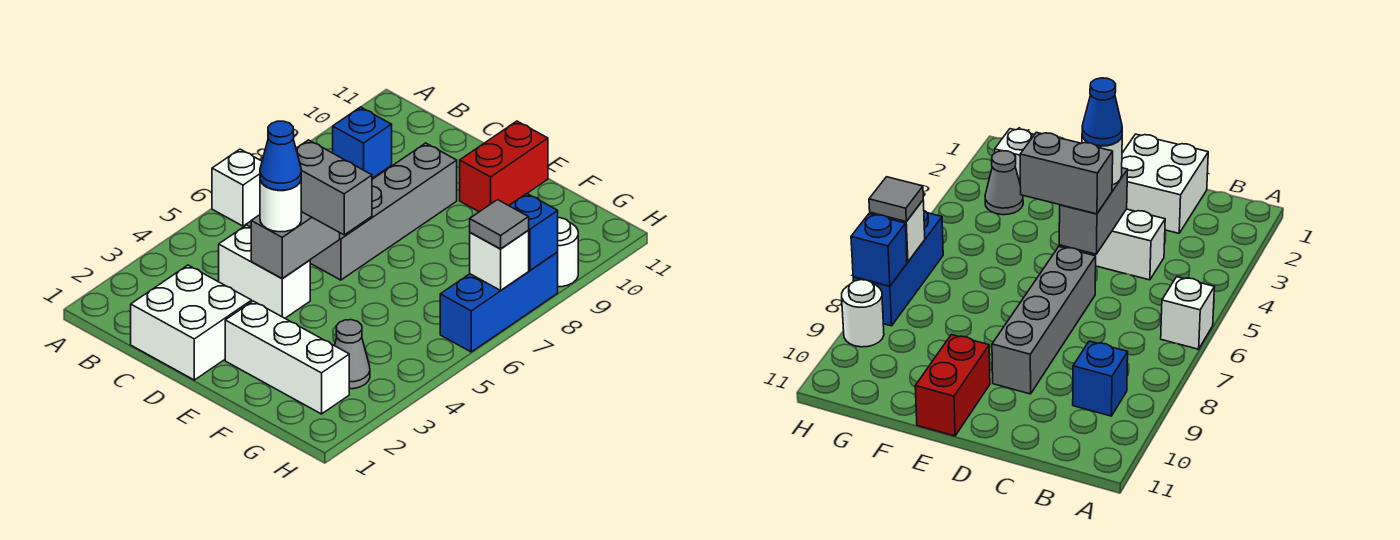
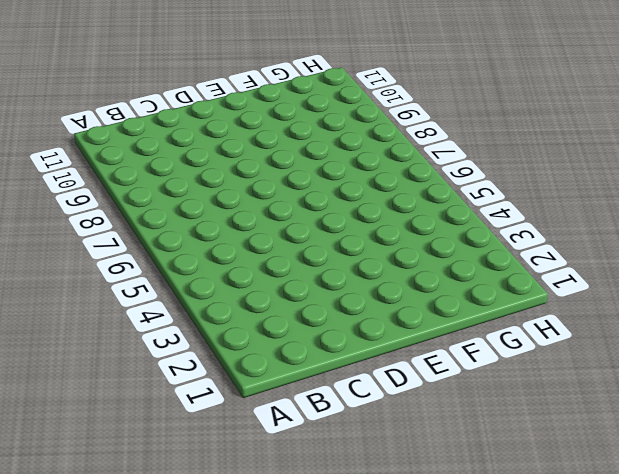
none -> white brick A6 level 1
none -> blue brick B9 level 1
none -> white brick C1:D2 level 1

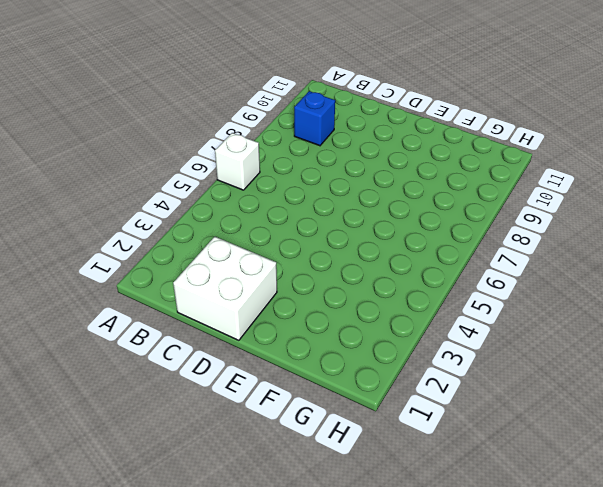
none -> white brick C4:D4 level 1
none -> grey brick D6:D9 level 1
none -> white brick E2:G2 level 1

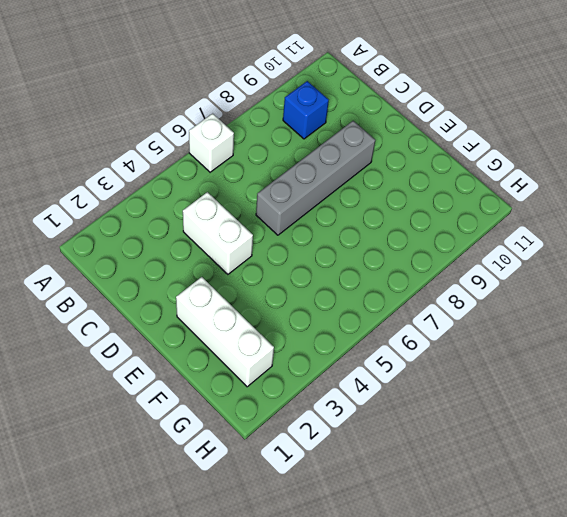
none -> white brick C1:D2 level 1
none -> red brick E10:E11 level 1
none -> grey cone G3 level 1

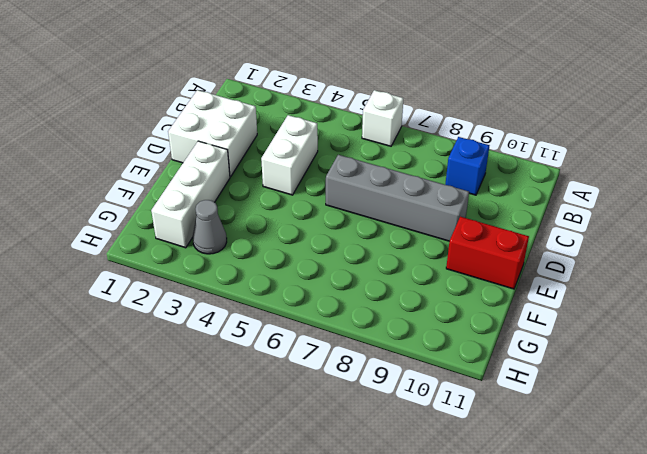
none -> blue brick H6:H8 level 1
none -> white round brick H9 level 1
none -> grey brick D4:D5 level 2

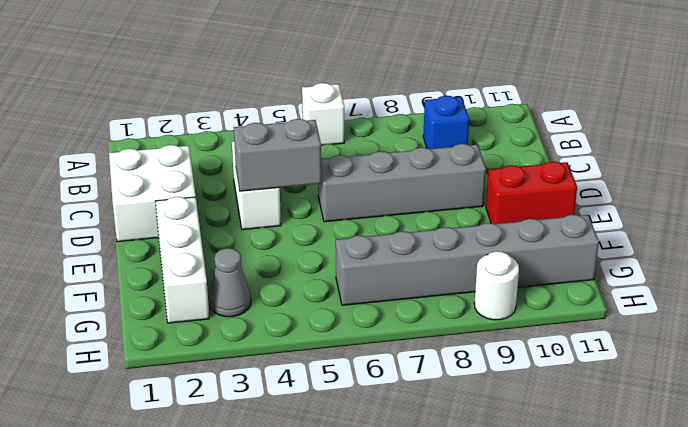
grey brick G6:G11 level 1 -> none
none -> blue brick H6:H8 level 1
none -> white brick H7 level 2
none -> blue brick H8 level 2

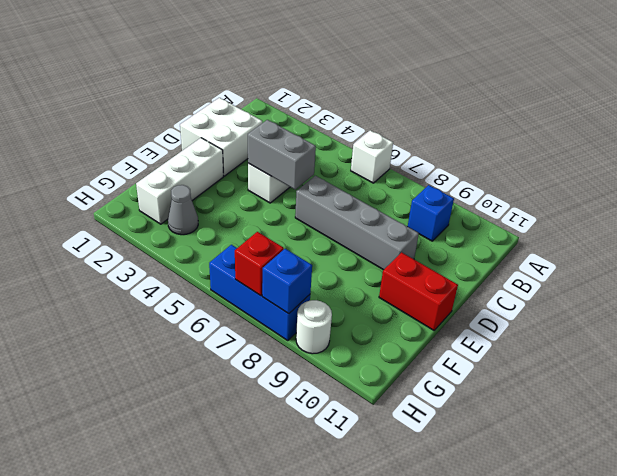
red brick H7 level 2 -> white brick H7 level 2
none -> white round brick D4 level 3
none -> grey brick D5:E5 level 3
none -> grey tile H7 level 3

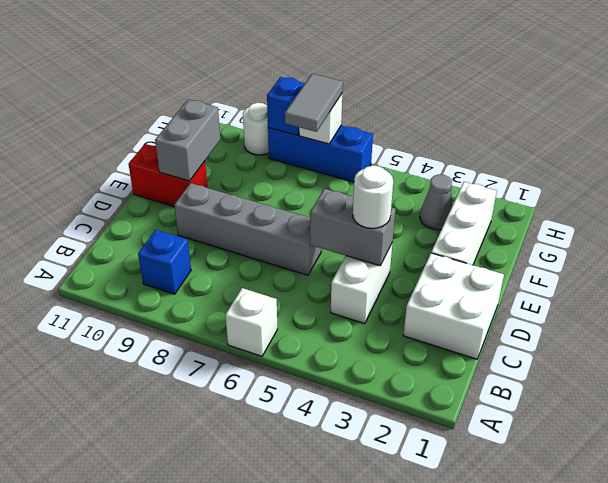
grey brick E10:F10 level 2 -> grey brick D5:E5 level 3
grey tile G7:H7 level 3 -> grey tile H7 level 3
none -> blue cone D4 level 4

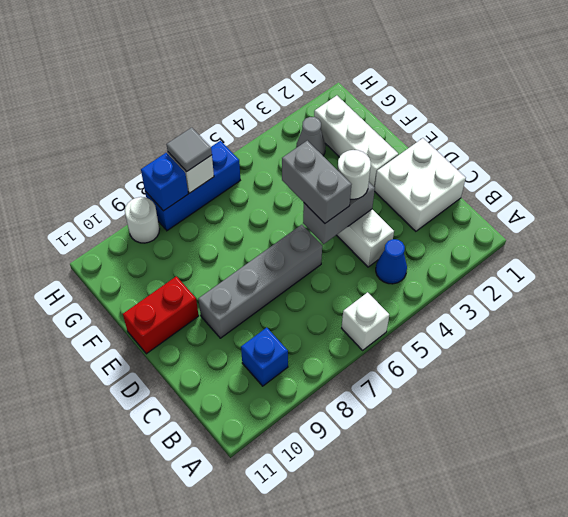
blue cone B4 level 1 -> blue cone D4 level 4

